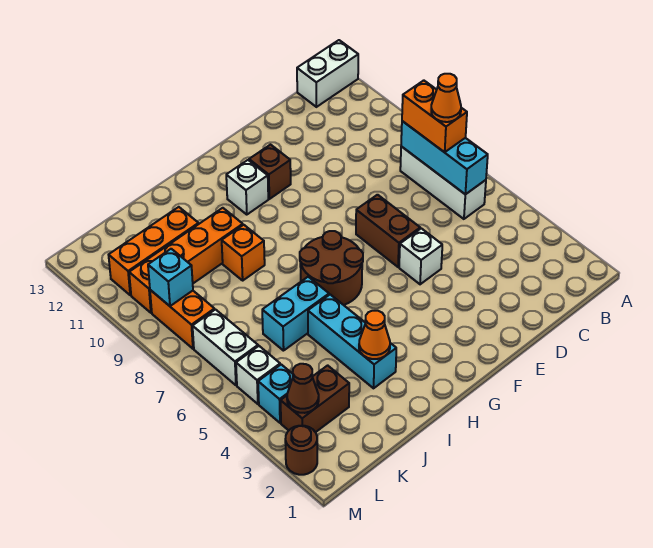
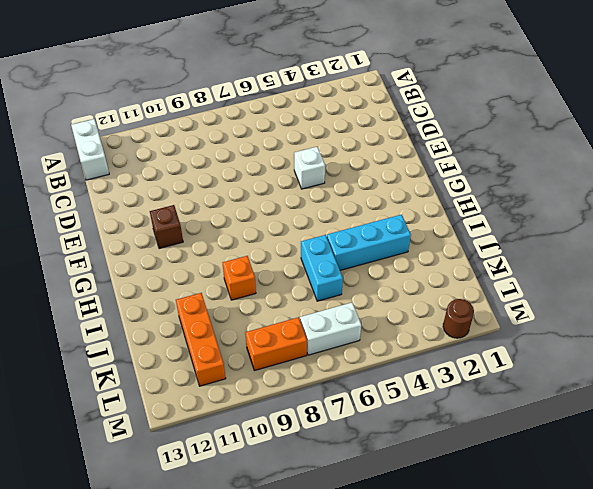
none -> white brick B6:B8 level 1
none -> brown brick E6:E7 level 1
none -> brown round brick G6:H7 level 1

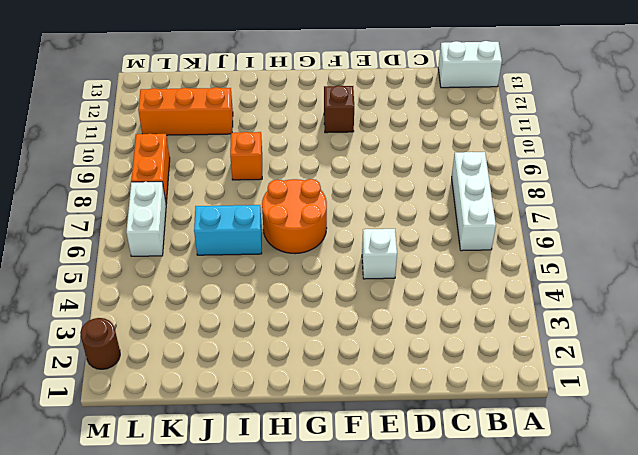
orange round brick G6:H7 level 1 -> brown round brick G6:H7 level 1
none -> brown brick E6:E7 level 1
none -> white brick G11 level 1
none -> cyan brick I3:I5 level 1

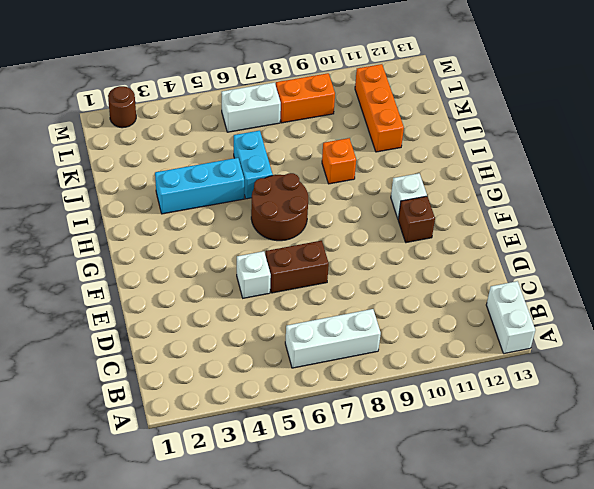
none -> orange brick I10:L10 level 1
none -> brown brick K3:L3 level 1
none -> cyan brick L4 level 1

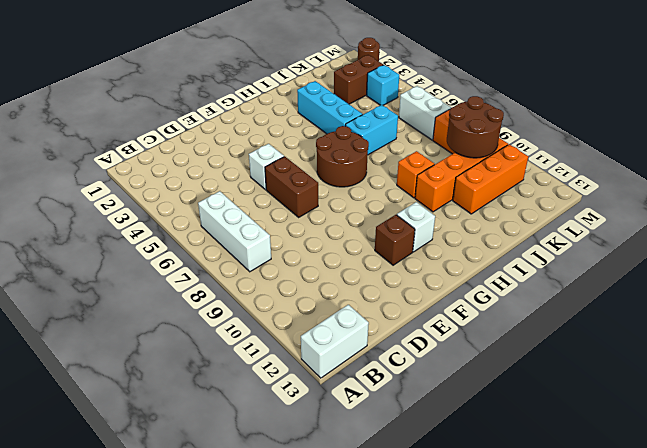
brown round brick K9:L10 level 2 -> cyan brick L9 level 2
none -> white brick L5 level 1
none -> cyan brick B6:B8 level 2
none -> orange cone I3 level 2

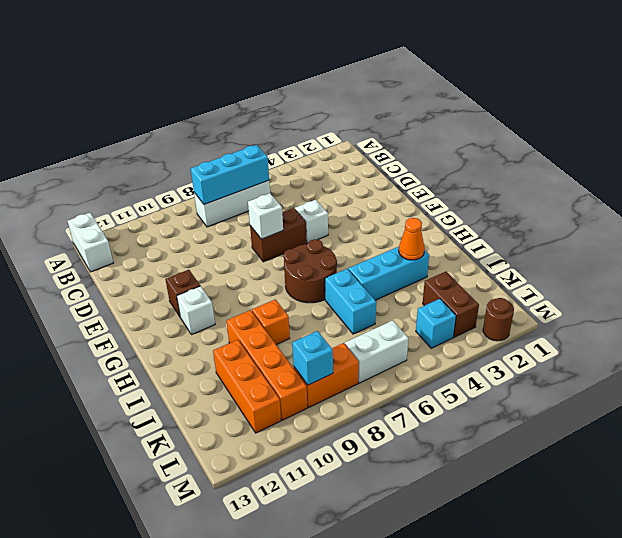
white brick E7 level 2 -> white brick L5 level 1
none -> brown cone L3 level 2
none -> orange brick B7:B8 level 3
none -> orange cone B7 level 4

